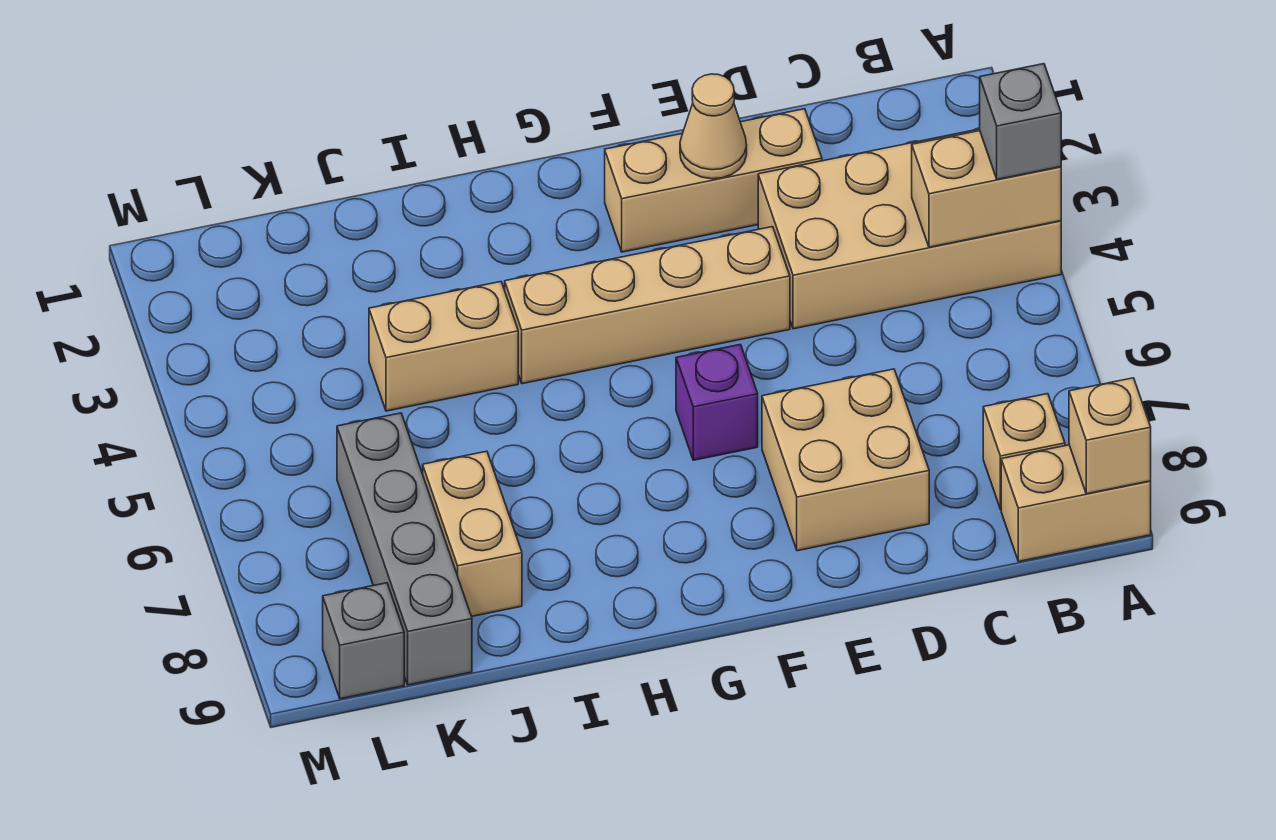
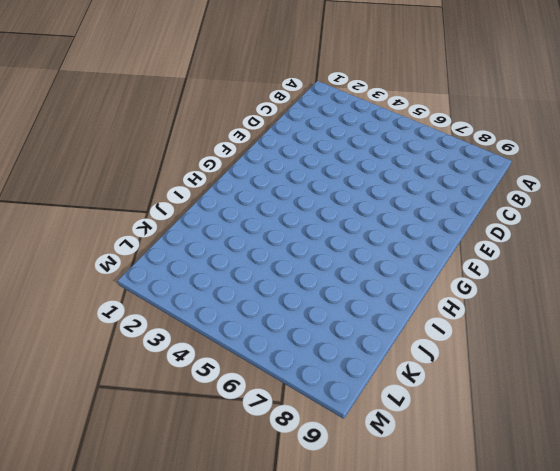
none -> tan brick A3:D4 level 1
none -> tan brick A9:B9 level 1
none -> tan brick B8 level 1

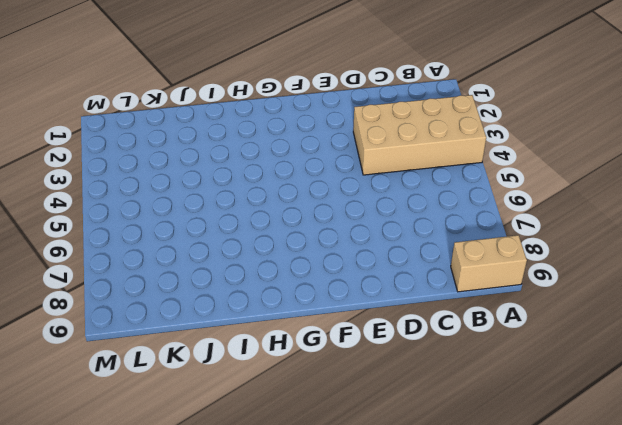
none -> tan brick B8 level 1
none -> tan brick D2:F2 level 1
none -> tan brick D7:E8 level 1

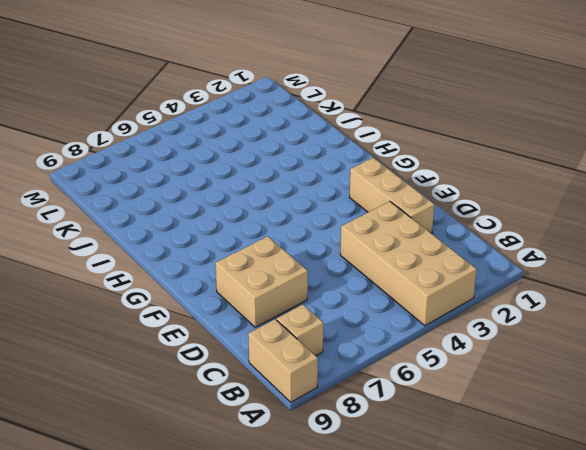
none -> tan brick E4:H4 level 1
none -> purple brick F6 level 1
none -> tan brick I4:J4 level 1

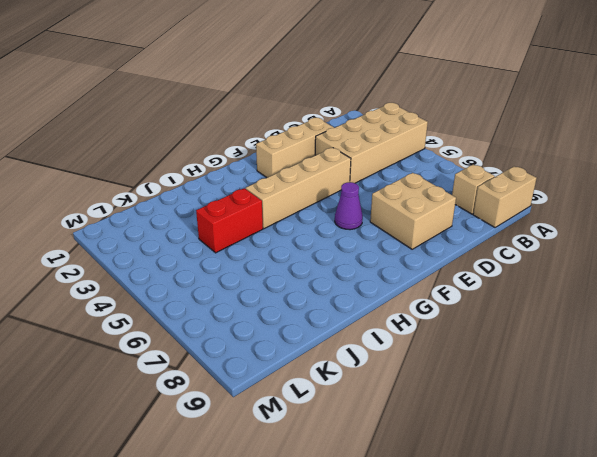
purple cone F6 level 1 -> purple brick F6 level 1
red brick I4:J4 level 1 -> tan brick I4:J4 level 1
none -> tan brick J7:J8 level 1
none -> grey brick K6:K9 level 1
none -> grey brick L9 level 1

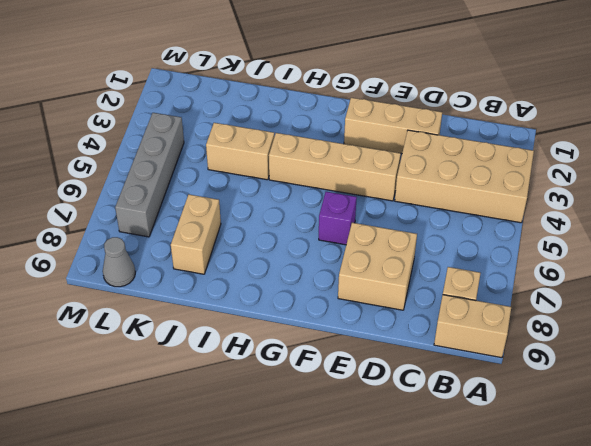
grey brick L4:L7 level 1 -> grey brick K6:K9 level 1
grey cone L9 level 1 -> grey brick L9 level 1
none -> tan brick A4:B4 level 2
none -> tan brick A9 level 2
none -> tan cone E2 level 2

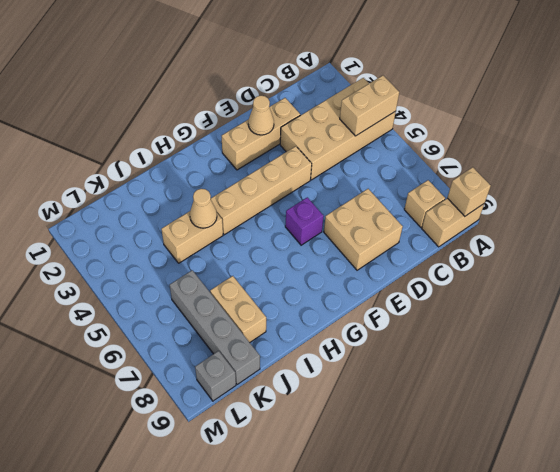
tan cone I4 level 2 -> none
none -> grey brick A4 level 3

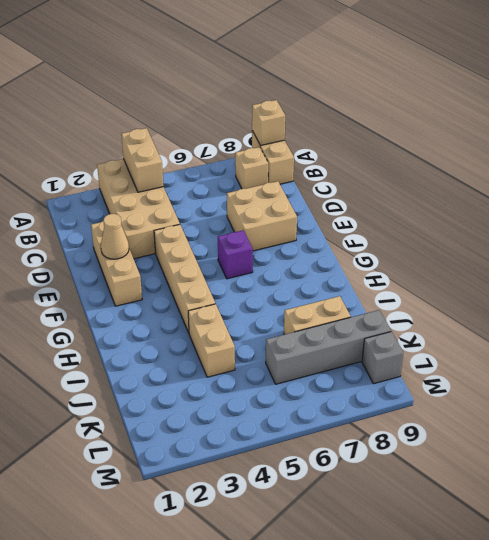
none -> grey brick A4 level 3

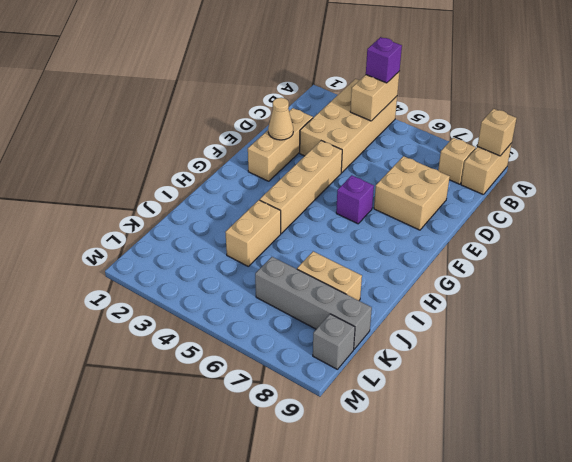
purple brick A4 level 3 -> grey brick A4 level 3

